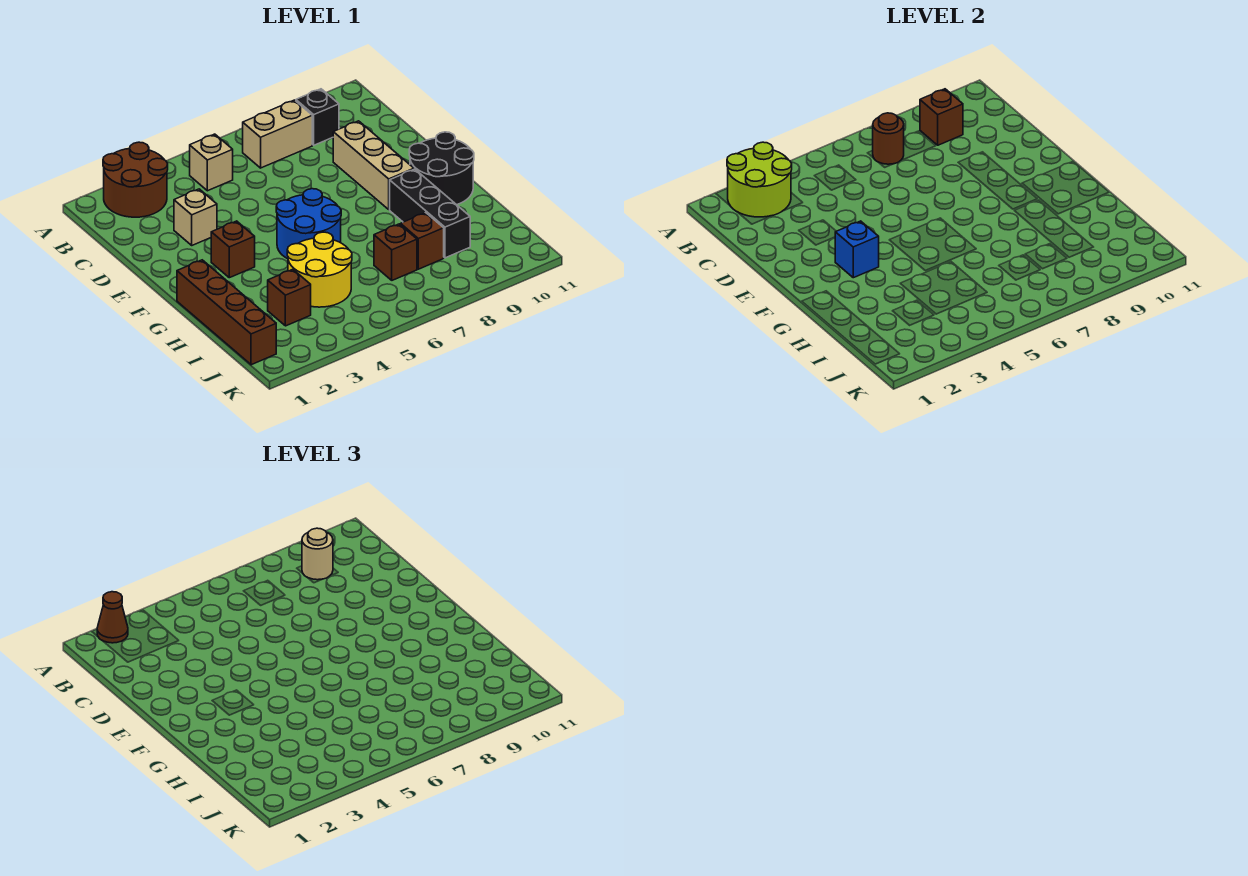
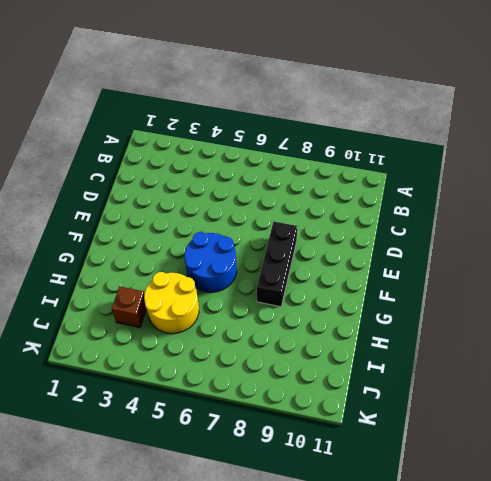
black brick E8:G8 level 1 -> black brick G9:I9 level 1
none -> brown round brick A2:B3 level 1
none -> tan brick B5 level 1
none -> tan brick B7:B8 level 1

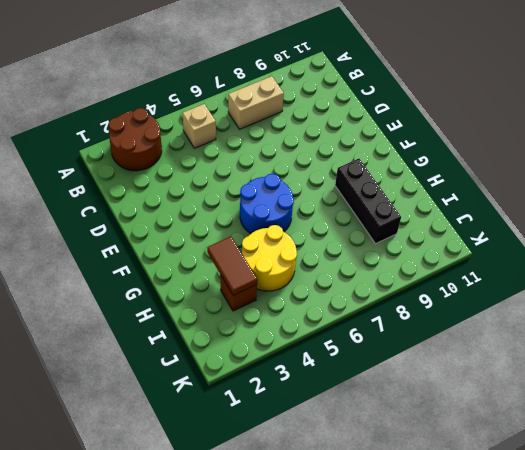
brown tile H3:I3 level 2 -> none
none -> black brick B9 level 1
none -> tan brick D3 level 1
none -> tan brick D9:F9 level 1

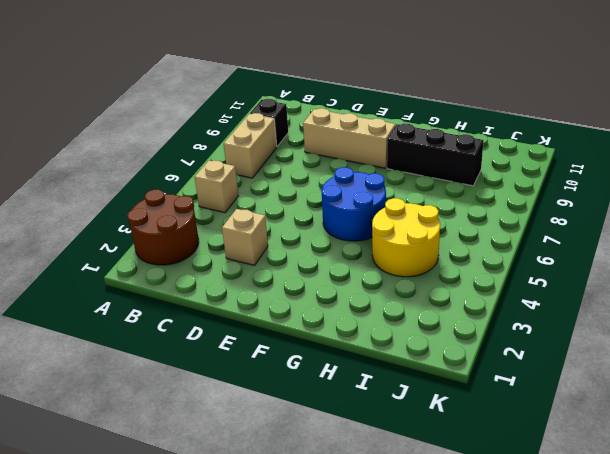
none -> brown brick F3 level 1
none -> black round brick F10:G11 level 1
none -> brown brick G1:J1 level 1

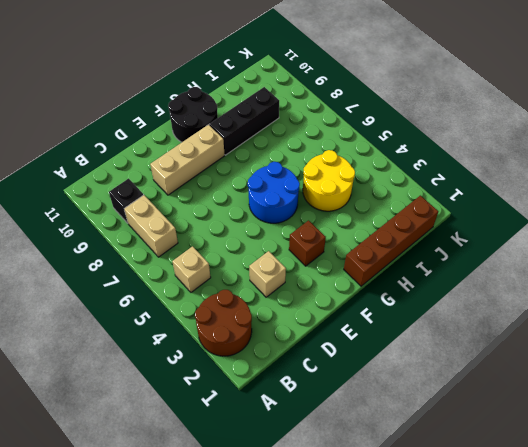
none -> brown brick I3 level 1
none -> brown brick I7 level 1
none -> brown brick I8 level 1

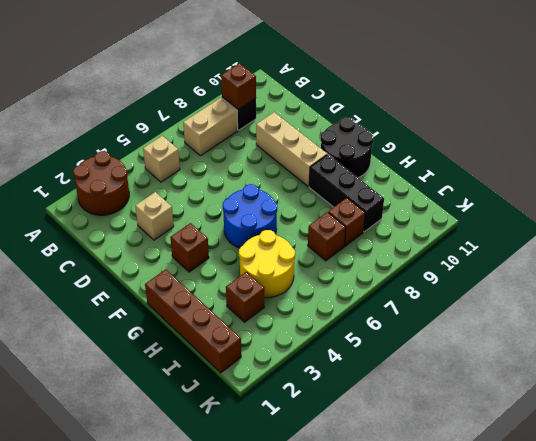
none -> lime round brick A2:B3 level 2
none -> brown round brick B7 level 2
none -> blue brick F3 level 2

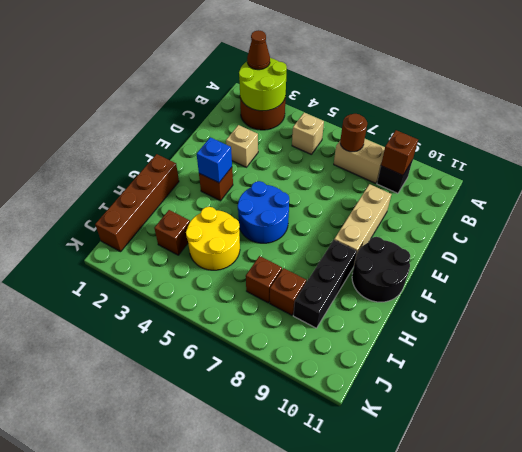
none -> tan round brick B9 level 3

